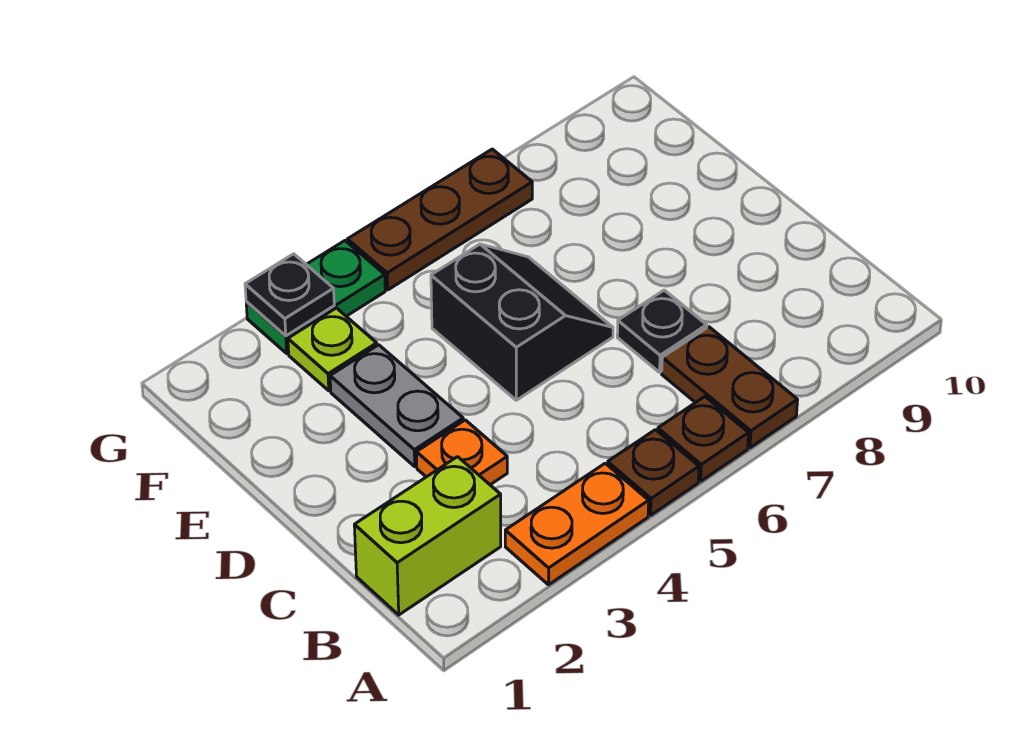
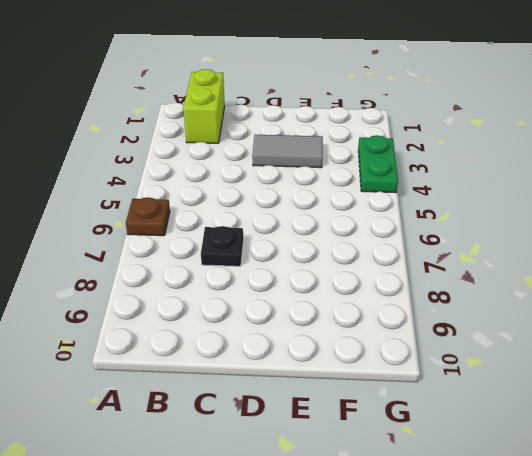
grey tile D3:E3 level 1 -> grey plate D3:E3 level 1
none -> orange plate A3:A4 level 1
none -> brown plate A5 level 1
none -> brown plate A7:B7 level 1

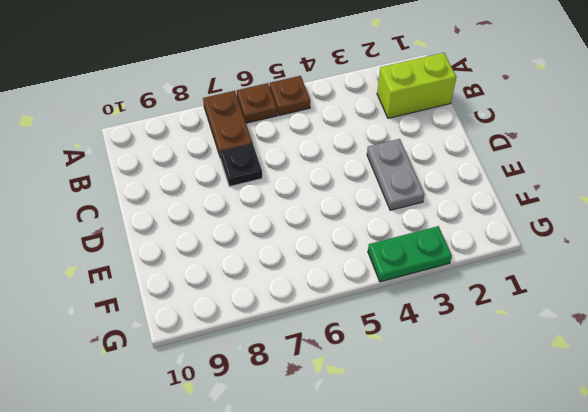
none -> orange plate A3:A4 level 1
none -> orange plate C3 level 1
none -> black slope D5:E6 level 1 top 5

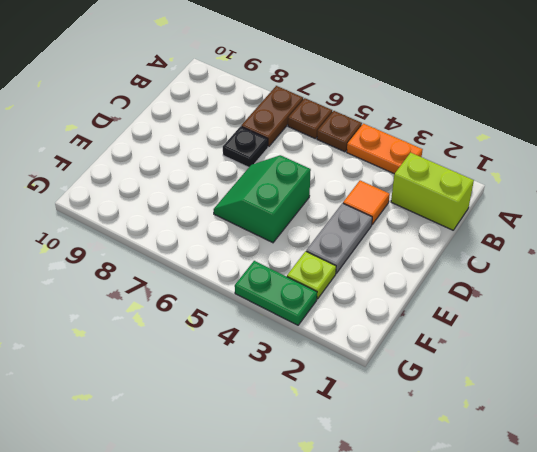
orange tile C3 level 1 -> orange plate C3 level 1
green slope D5:E6 level 1 top 5 -> black slope D5:E6 level 1 top 5
none -> brown plate G5:G7 level 1
none -> black plate G3 level 2

